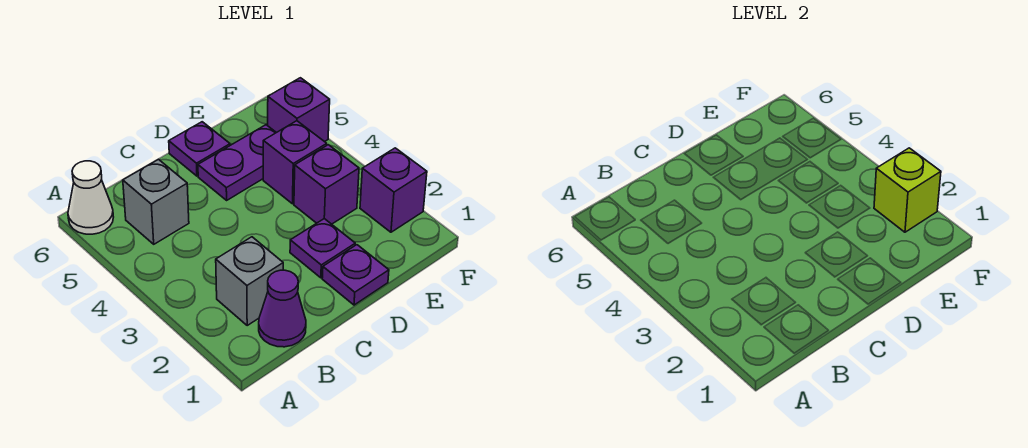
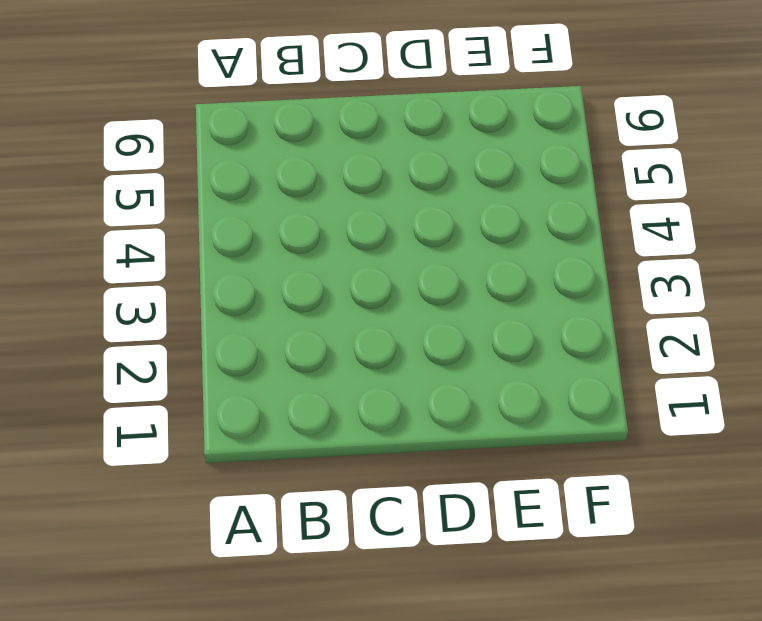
none -> white cone A6 level 1
none -> purple cone B1 level 1
none -> grey brick B2 level 1

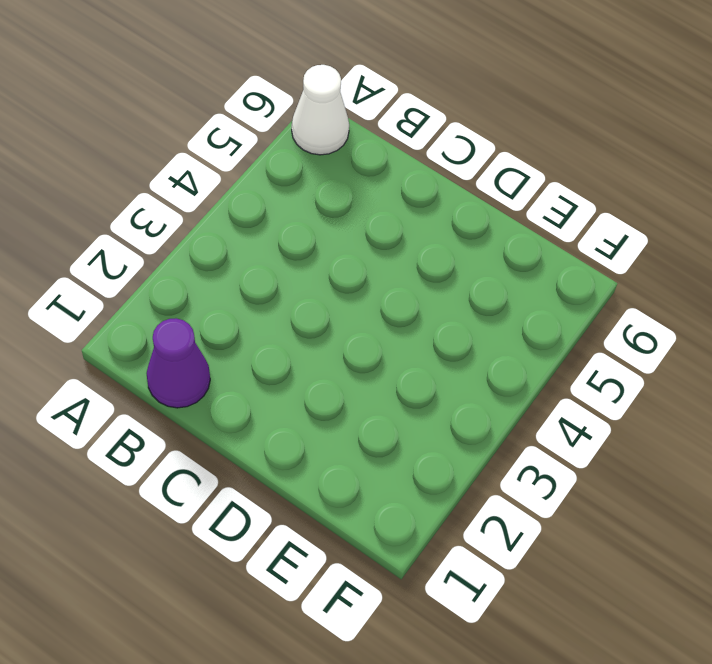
none -> grey brick B2 level 1
none -> grey brick B5 level 1
none -> purple plate D1 level 1

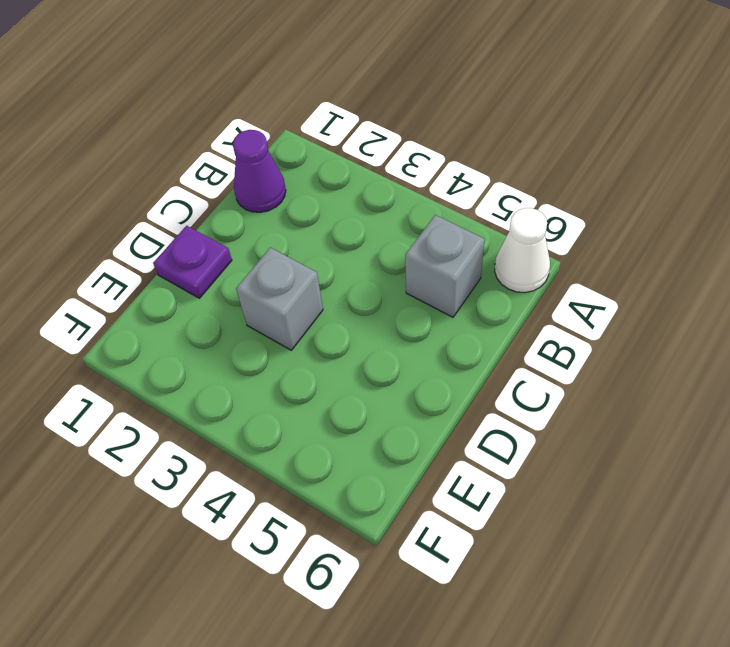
grey brick D3 level 1 -> grey brick B2 level 1
none -> purple plate D2 level 1
none -> purple plate D5:E5 level 1
none -> purple plate D6 level 1

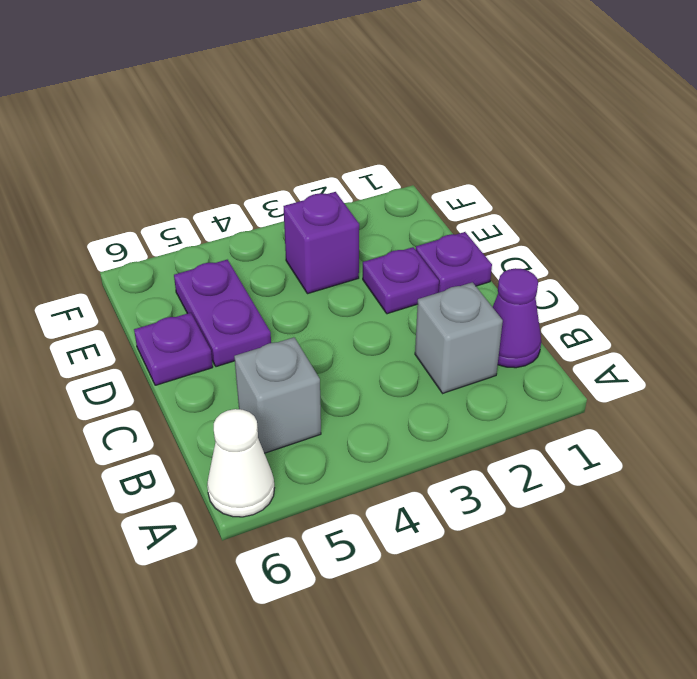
none -> purple brick E4 level 1
none -> purple brick F2 level 1
none -> purple brick F5 level 1

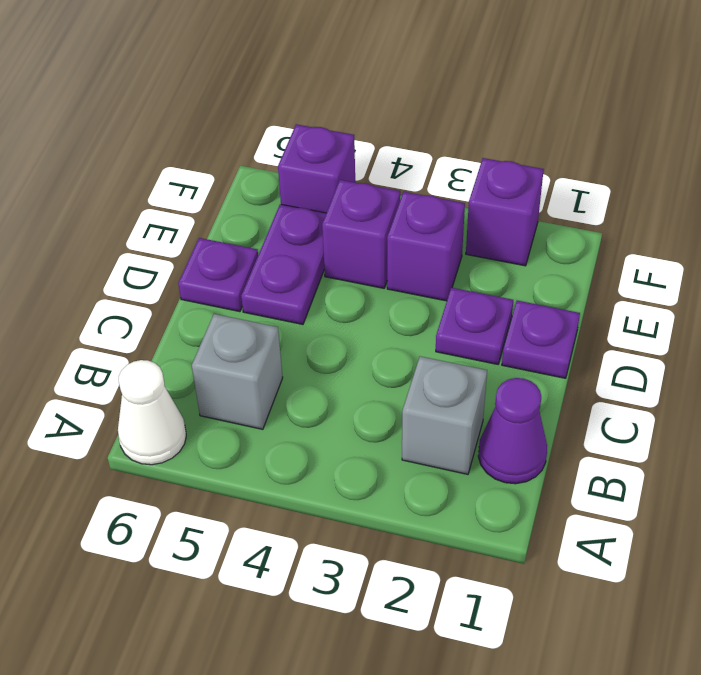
none -> lime brick F2 level 2

